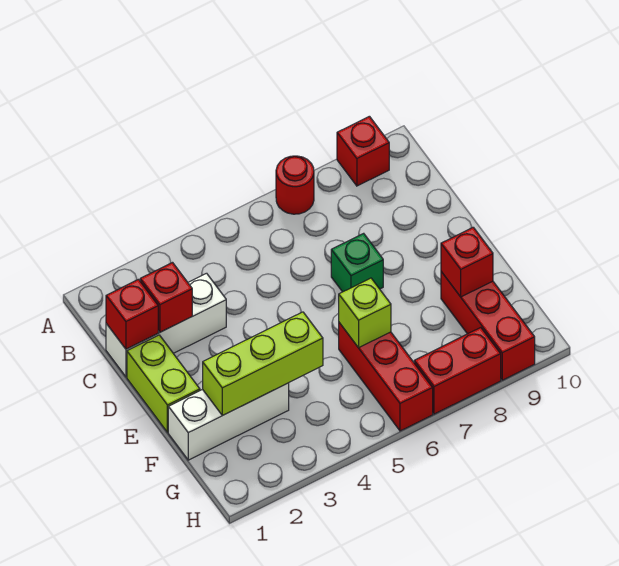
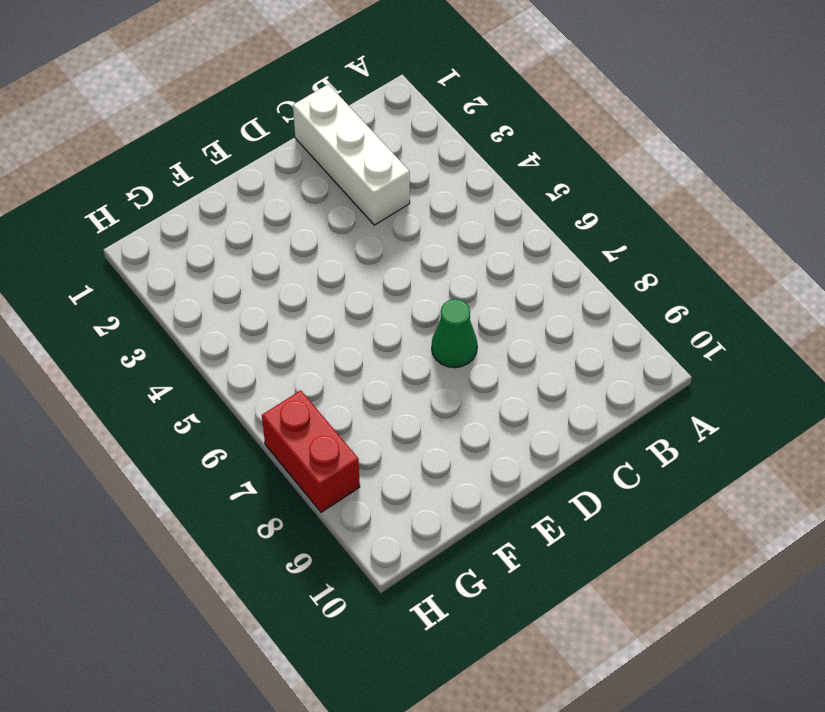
green cone D7 level 1 -> green brick D7 level 1
none -> red round brick A7 level 1
none -> red brick A9 level 1
none -> lime brick D1:E1 level 1

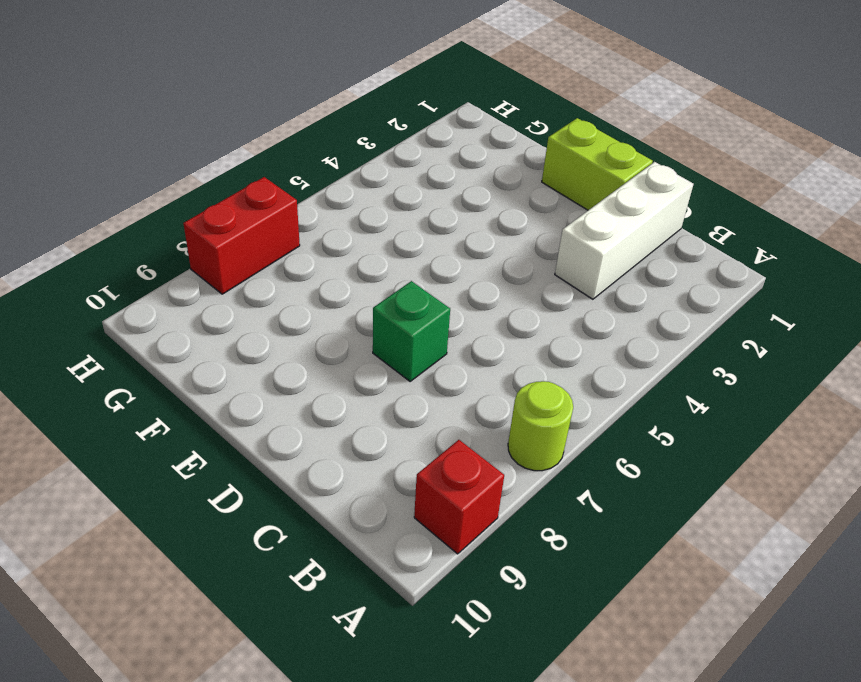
lime round brick A7 level 1 -> red round brick A7 level 1
none -> white brick F1:F3 level 1
none -> red brick F6:H6 level 1
none -> red brick F9:H9 level 1

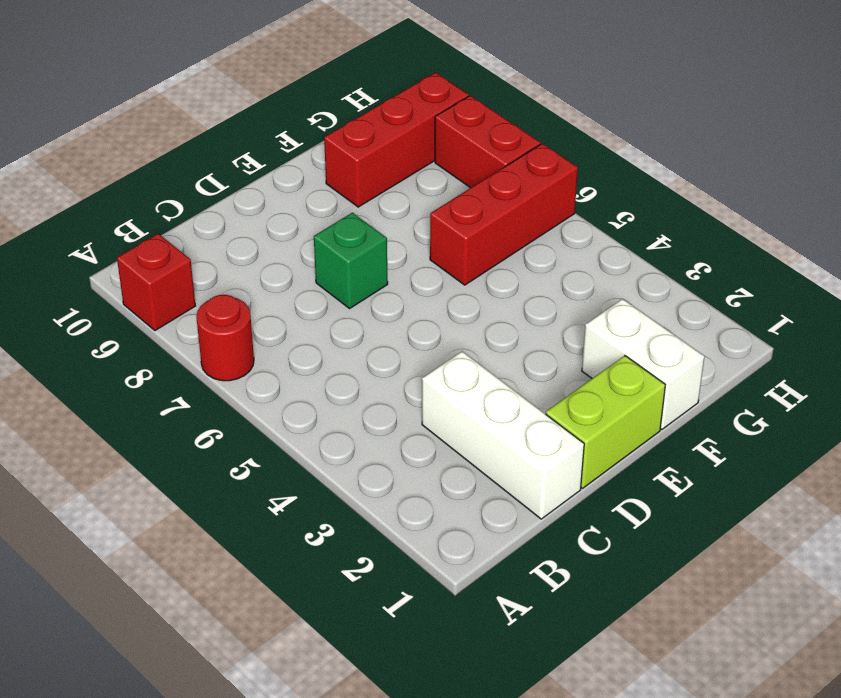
white brick F1:F2 level 1 -> white brick F1:F3 level 1
none -> red brick C1 level 2
none -> red brick C2 level 2
none -> lime brick F2:F4 level 2

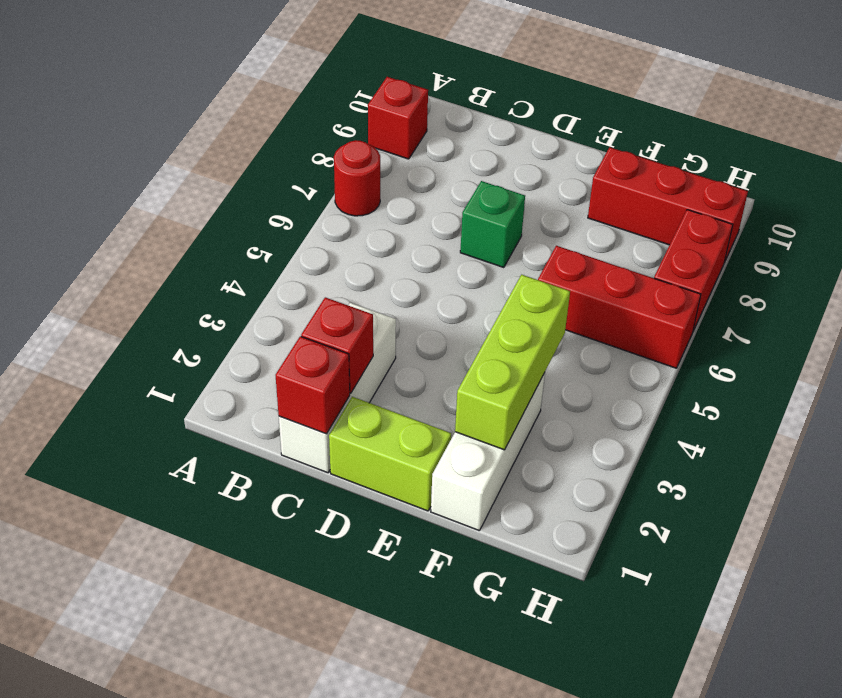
none -> lime brick F6 level 2
none -> red brick F9 level 2

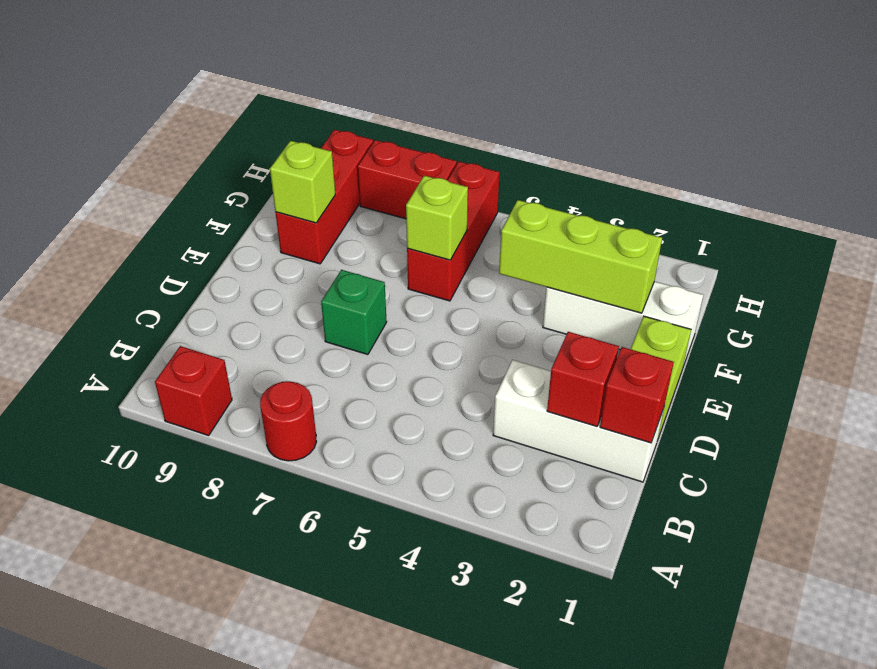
lime brick F9 level 2 -> red brick F9 level 2

